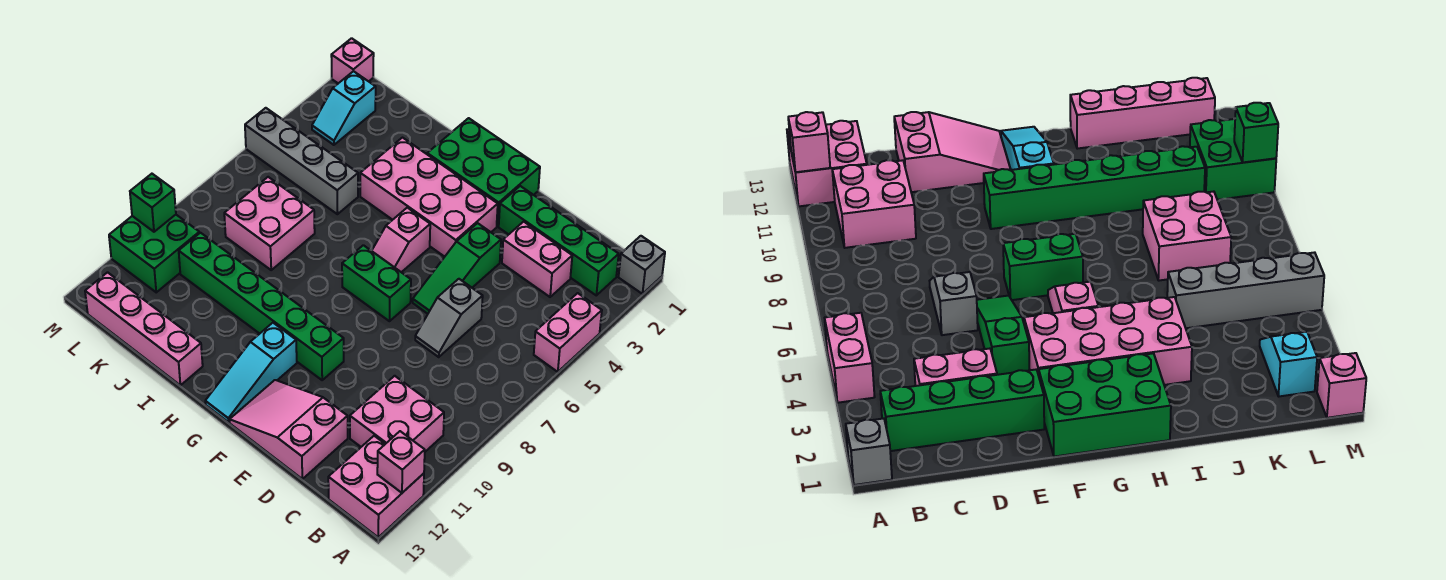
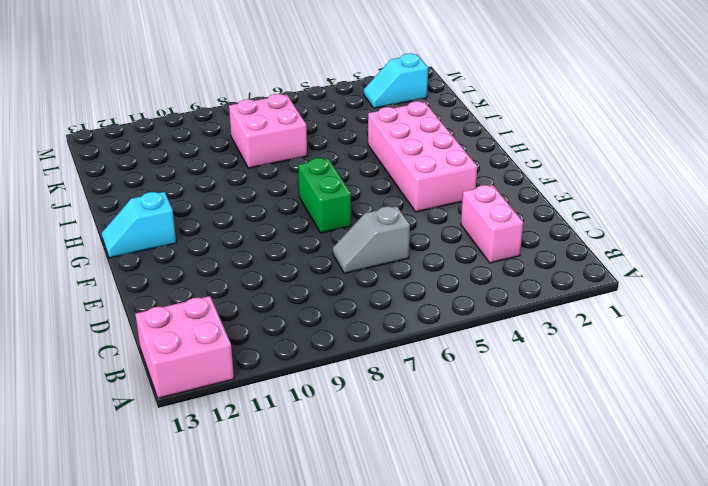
cyan slope G12:G13 level 1 top 12 -> cyan slope G11:G13 level 1 top 11
none -> grey brick A1 level 1
none -> pink brick A4:A5 level 1
none -> green brick B2:E2 level 1

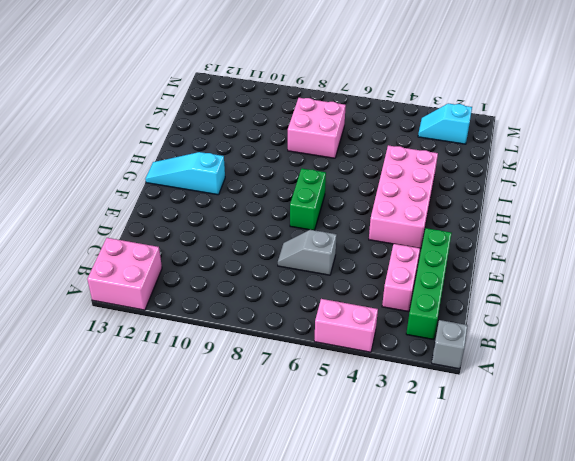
none -> pink brick B10:C11 level 1
none -> pink slope D12:F13 level 1 top D
none -> green slope E4:E6 level 1 top 4

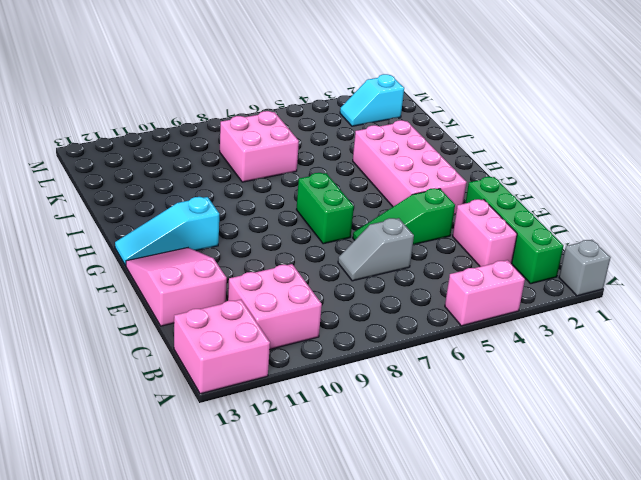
none -> green brick F1:H2 level 1
none -> green brick F10:K10 level 1
none -> pink slope G5:G6 level 1 top 5

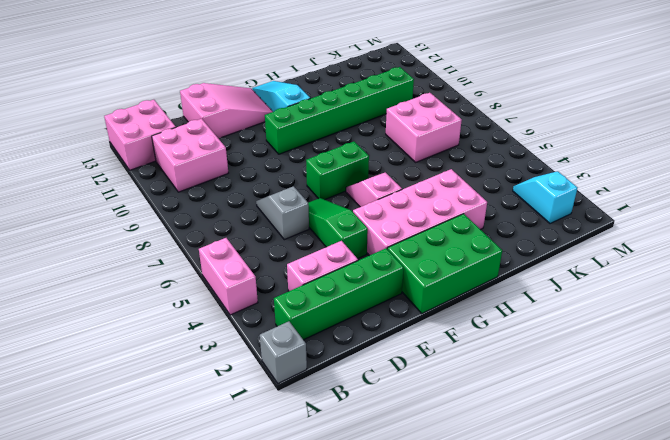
none -> pink brick I13:L13 level 1
none -> grey brick J5:M5 level 1
none -> green brick L10:M11 level 1

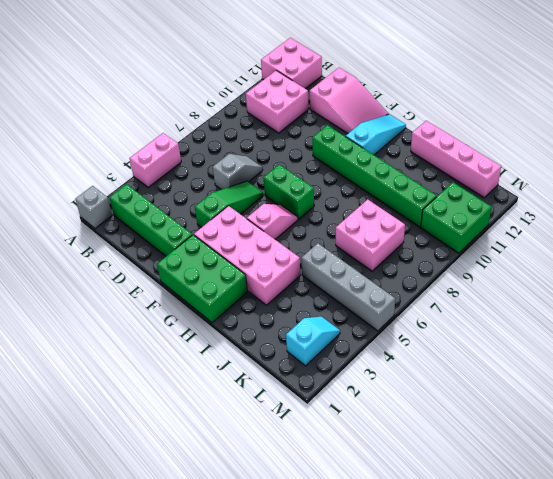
none -> pink brick C3:D3 level 1
none -> pink brick M1 level 1
none -> pink brick A12 level 2

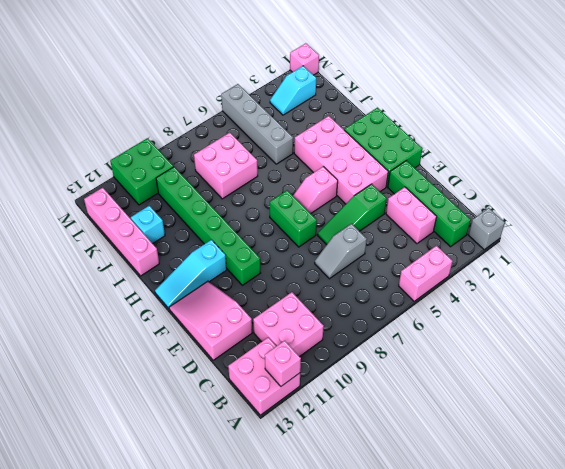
cyan brick J12 level 1 -> none
none -> green brick M10 level 2

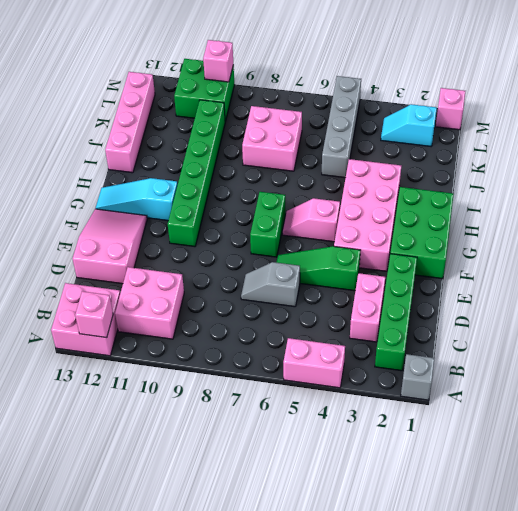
pink brick M10 level 2 -> green brick M10 level 2

